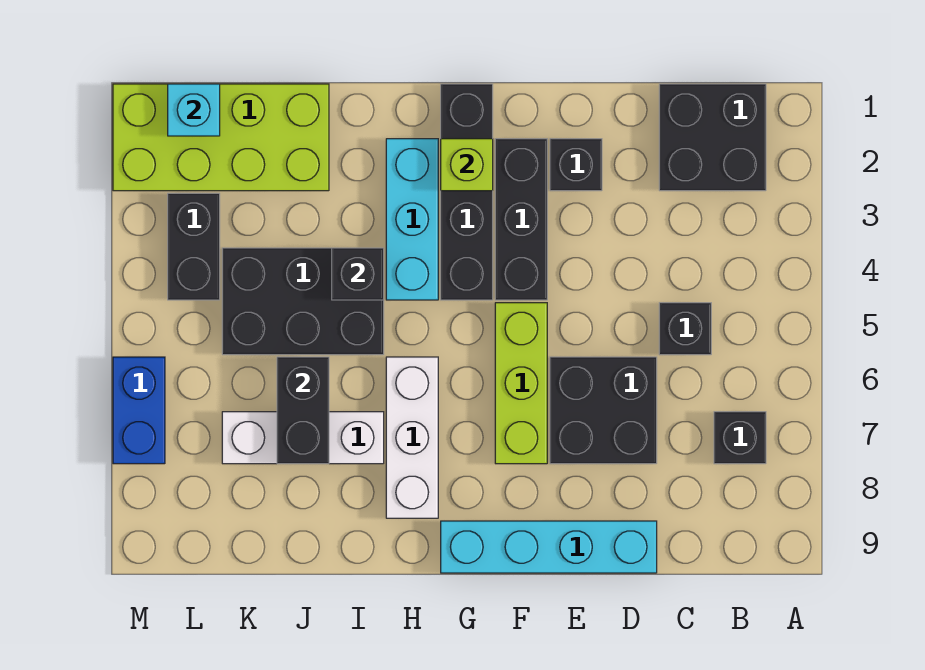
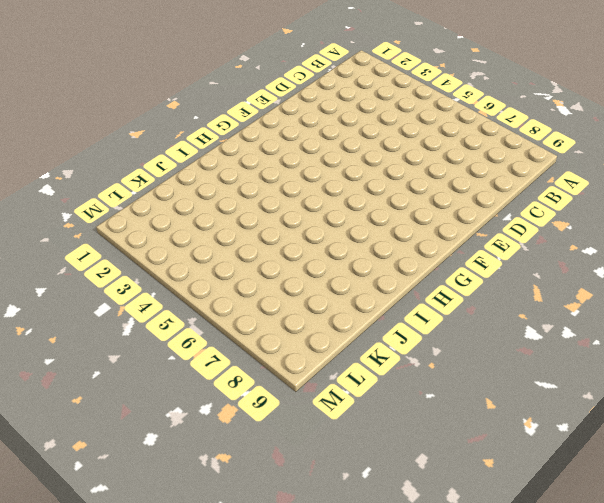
none -> black brick B1:C2 level 1
none -> black brick B7 level 1
none -> black brick C5 level 1

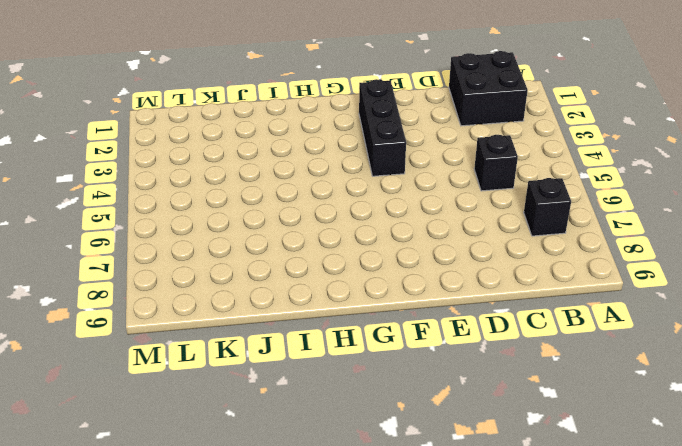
none -> black brick D6:E7 level 1
none -> cyan brick D9:G9 level 1
none -> black brick E2 level 1

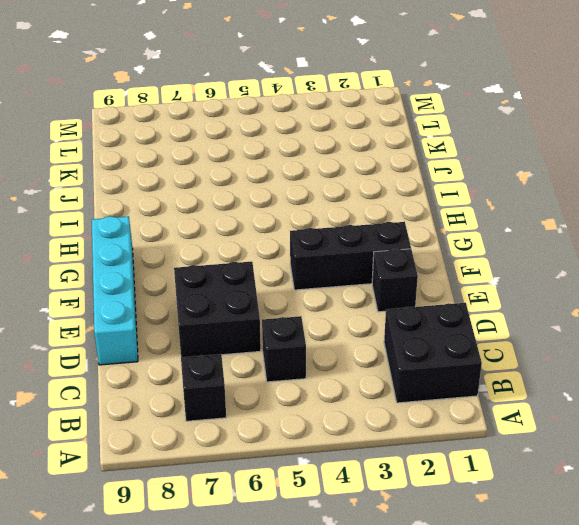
none -> lime brick F5:F7 level 1
none -> black brick G1:G4 level 1
none -> cyan brick H2:H4 level 1

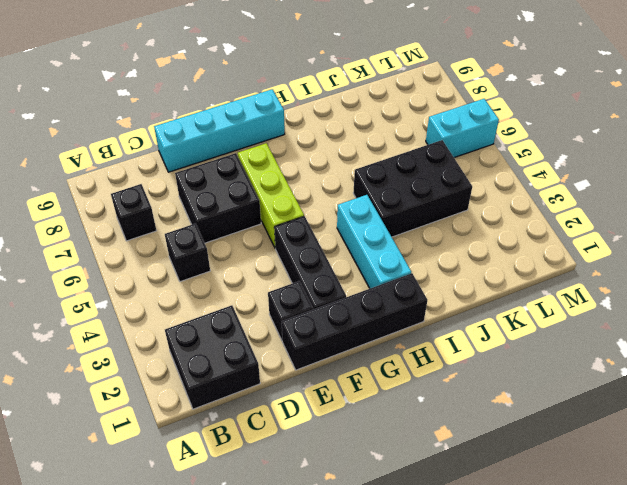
black brick E1:H1 level 1 -> black brick G1:G4 level 1
cyan brick L6:M6 level 1 -> blue brick M6:M7 level 1
none -> white brick H6:H8 level 1
none -> white brick I7:K7 level 1
none -> lime brick J1:M2 level 1

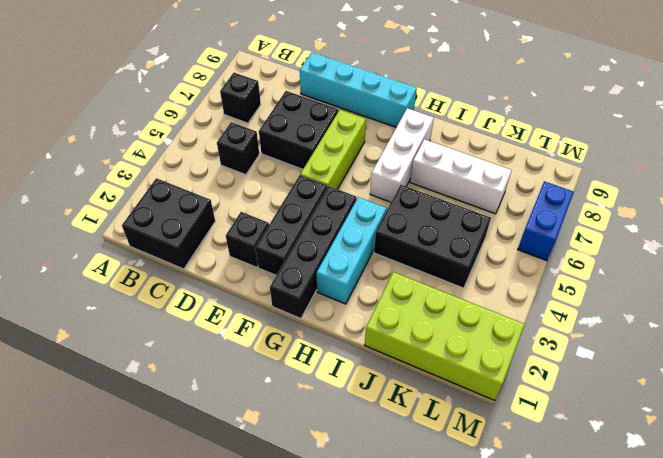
none -> black brick L3:L4 level 1
none -> lime brick G2 level 2
none -> black brick I4 level 2

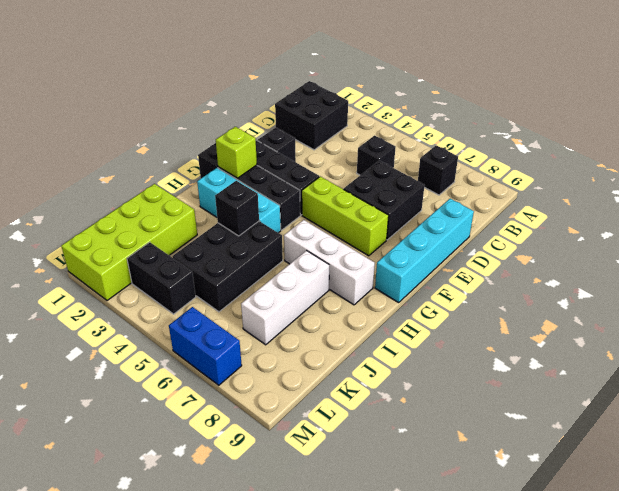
none -> black brick J6:J7 level 2
none -> cyan brick L1 level 2

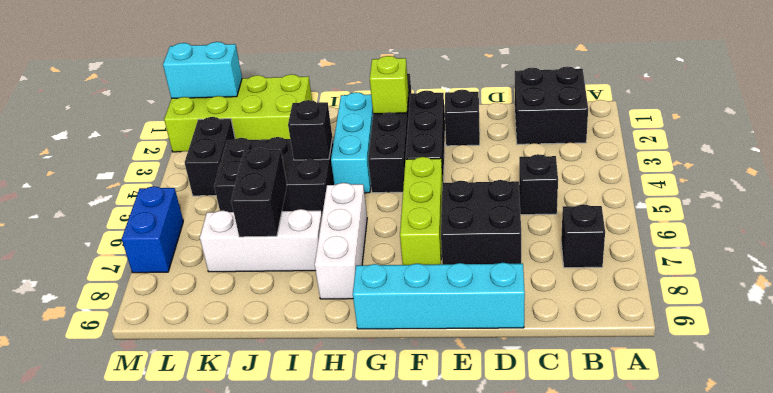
cyan brick L1:M1 level 2 -> cyan brick L1 level 2

